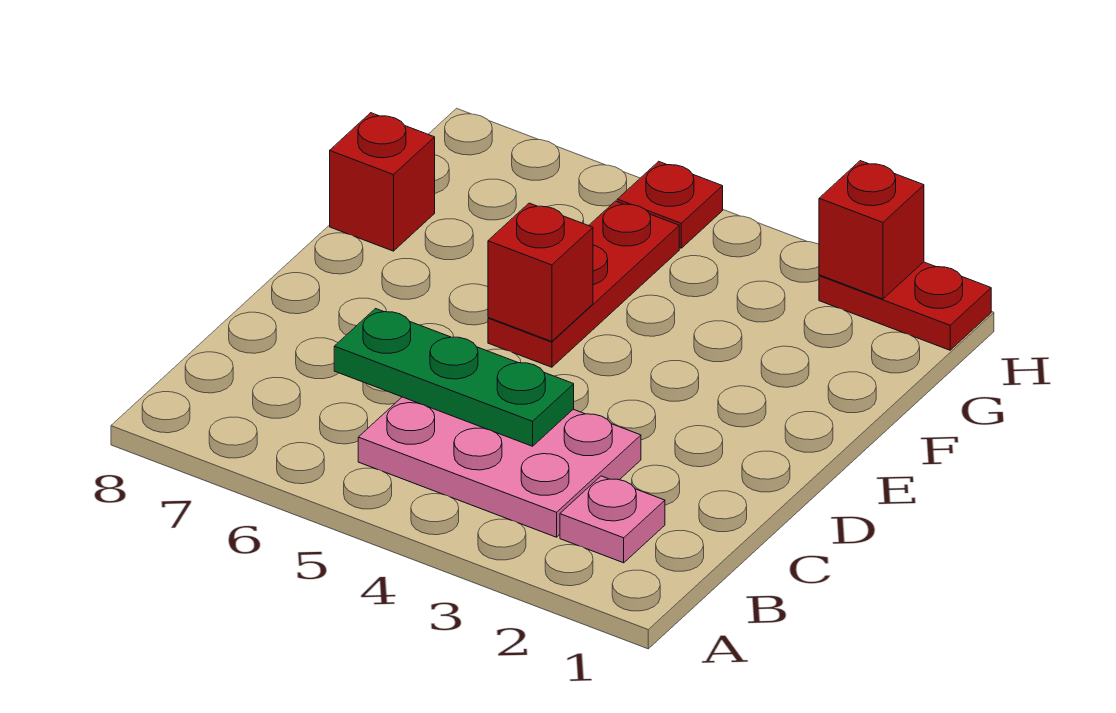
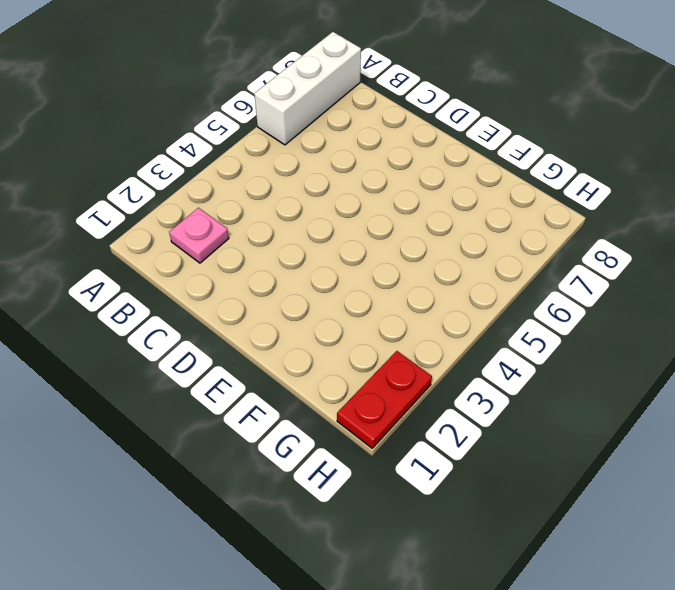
white brick A6:A8 level 1 -> none
none -> pink plate B3:C5 level 1
none -> red plate E5:G5 level 1

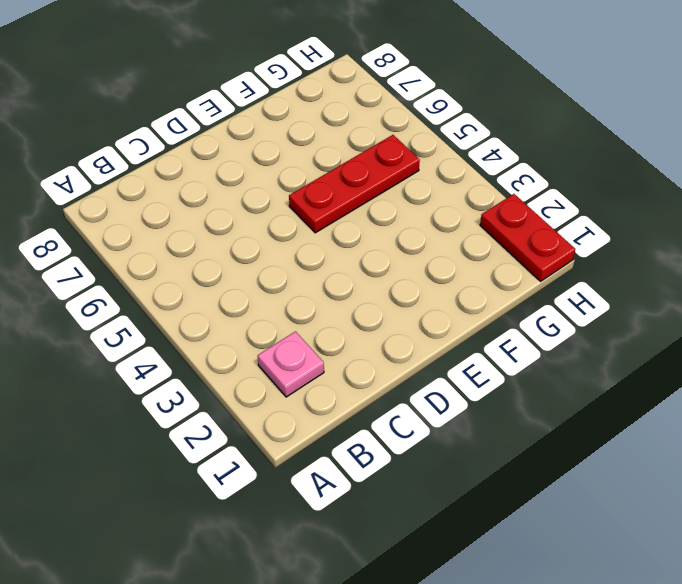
none -> pink plate B3:C5 level 1
none -> red brick F8 level 1

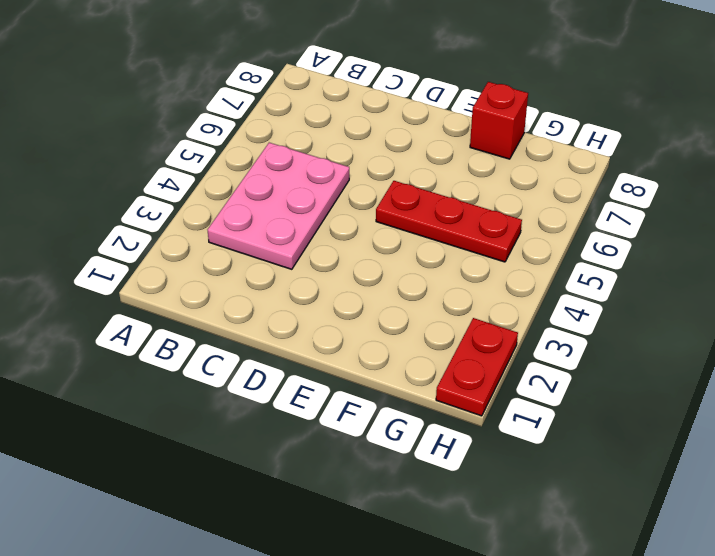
none -> pink plate B2 level 1
none -> red plate H5 level 1

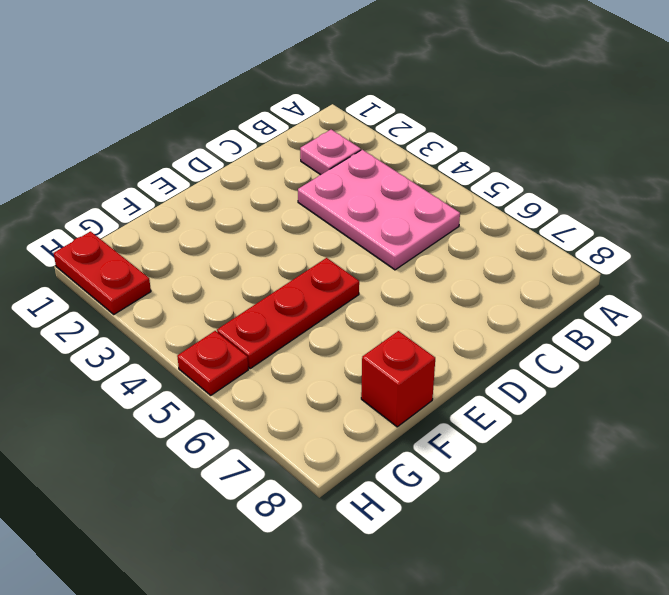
none -> green plate C4:C6 level 2
none -> red brick E5 level 2

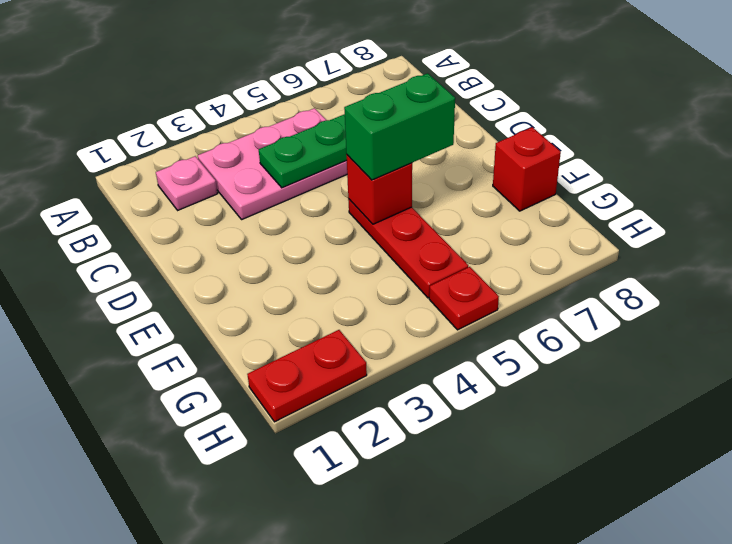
green brick E5:E6 level 3 -> none
none -> red brick H2 level 2

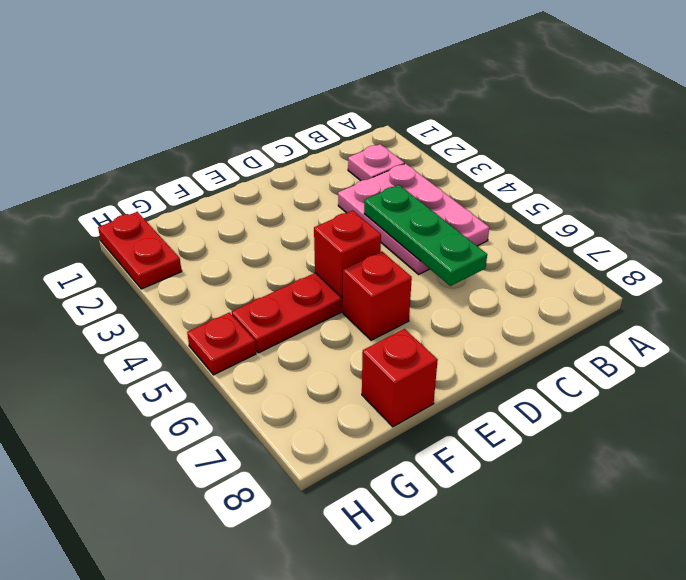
red brick E6 level 1 -> red brick H2 level 2

